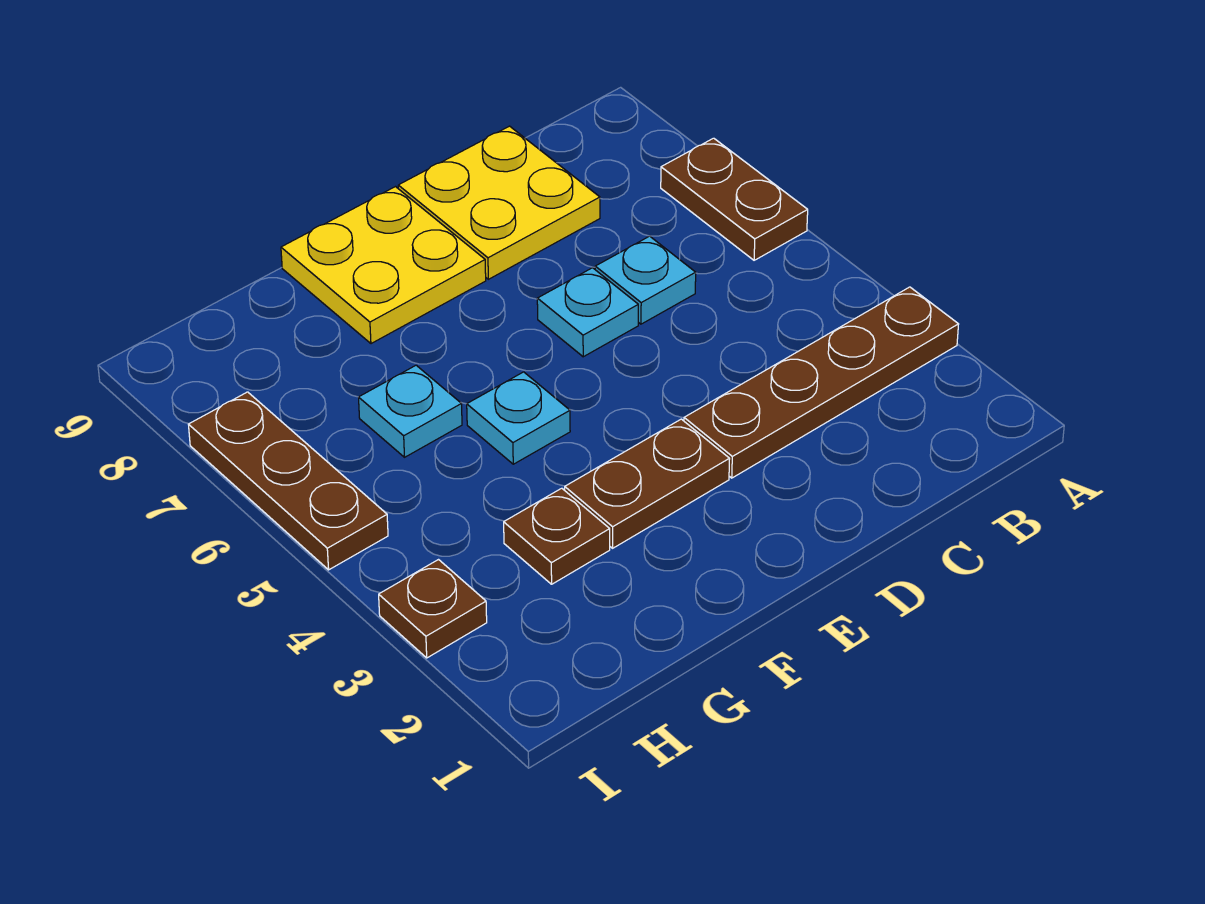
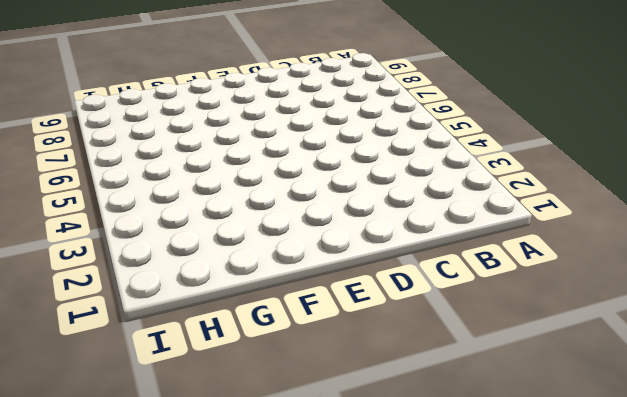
none -> brown plate A3:D3 level 1
none -> brown plate A6:A7 level 1
none -> cyan plate C6 level 1

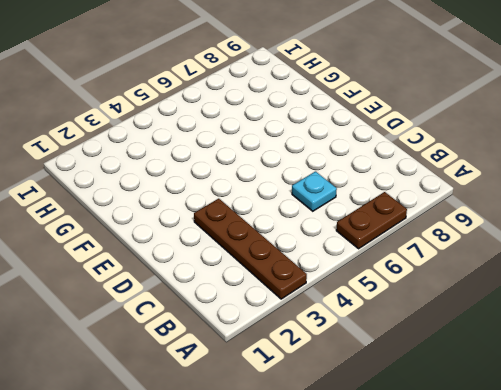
none -> yellow plate C8:D9 level 1
none -> cyan plate D6 level 1
none -> brown plate E3:F3 level 1

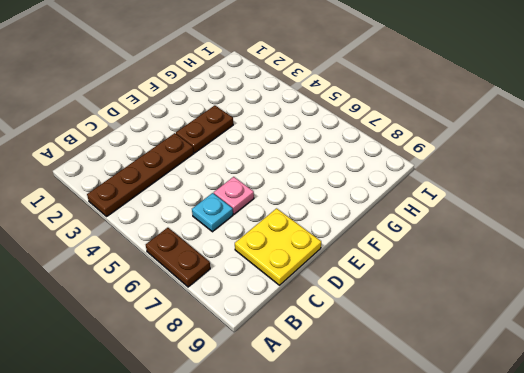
pink plate D6 level 1 -> cyan plate D6 level 1
none -> yellow plate E8:F9 level 1
none -> cyan plate F5 level 1
none -> brown plate G3 level 1

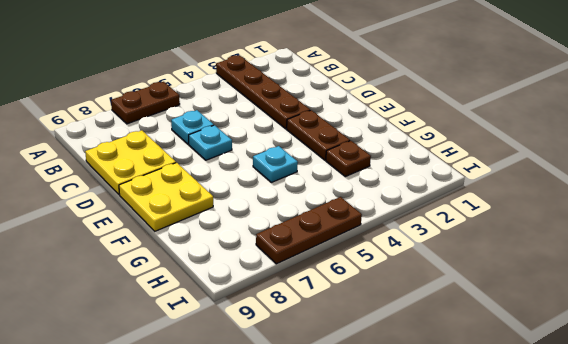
none -> cyan plate G6 level 1
none -> brown plate I3 level 1

